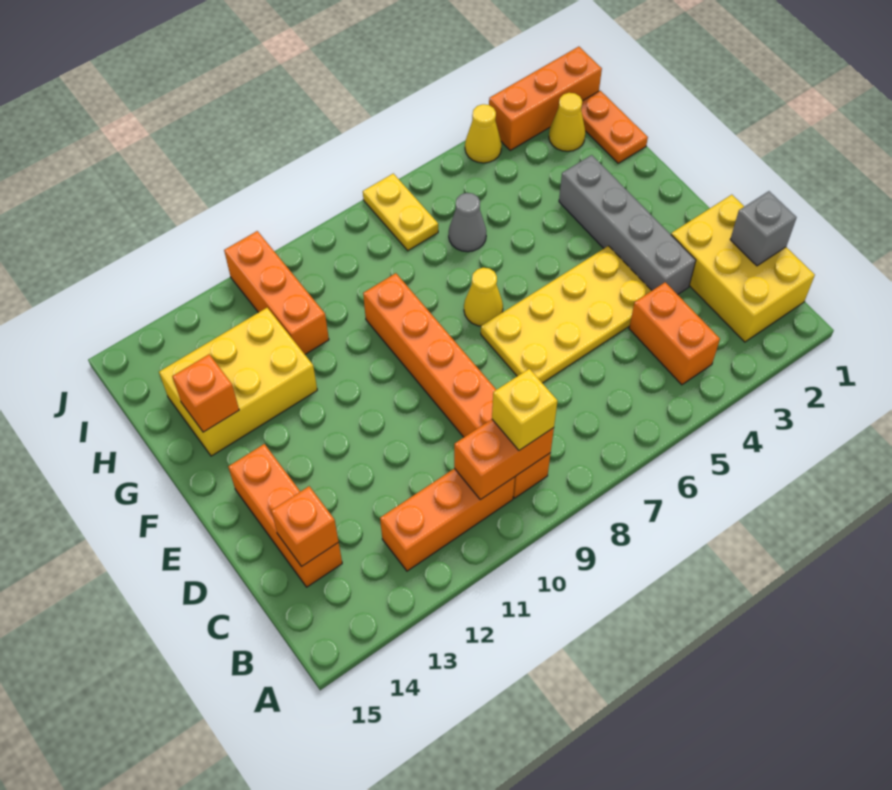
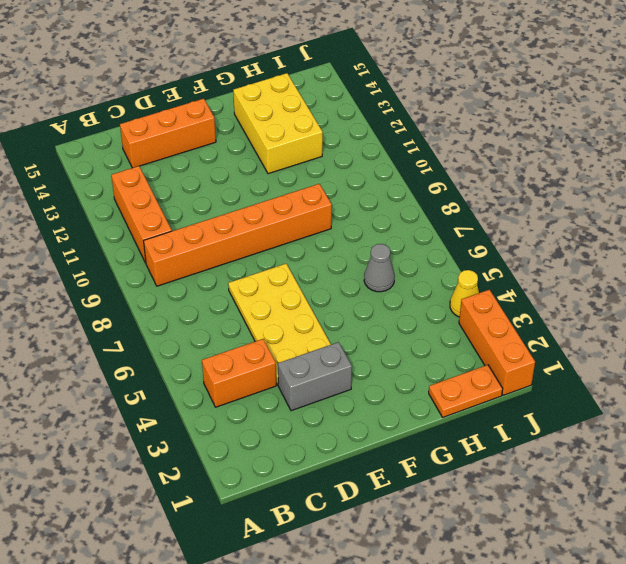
grey brick D3:E3 level 1 -> grey brick D3:G3 level 1
none -> yellow brick B1:D2 level 1
none -> yellow cone F7 level 1
none -> orange brick H11:J11 level 1

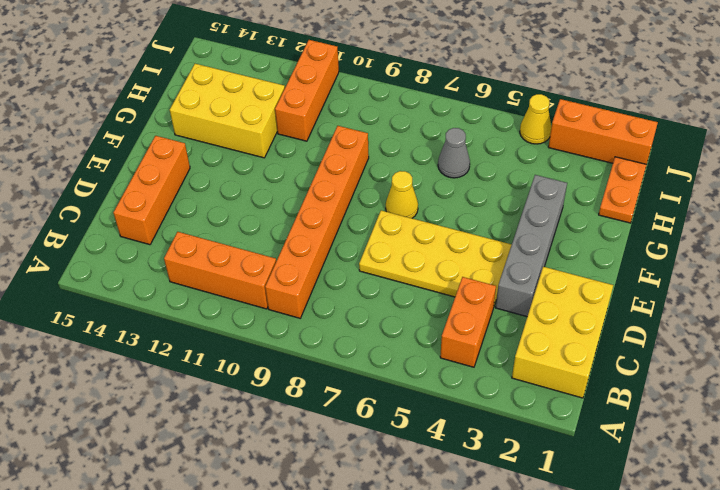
none -> yellow cone I2 level 1
none -> yellow plate I7:J7 level 1
none -> orange brick B9:B10 level 2

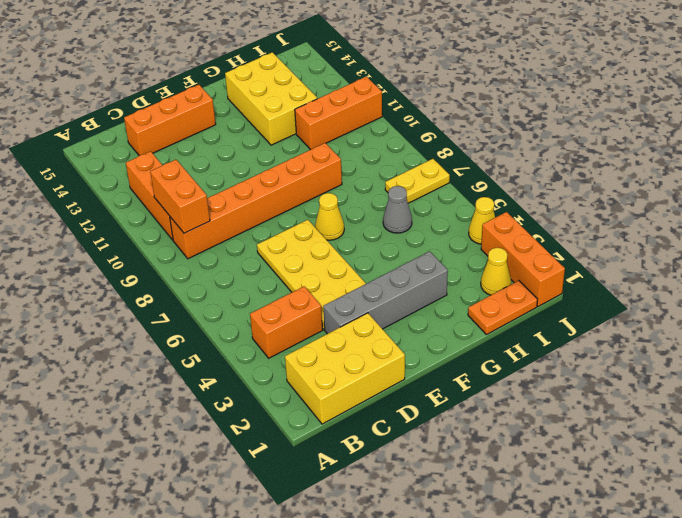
none -> grey brick C1 level 2
none -> orange brick C14 level 2
none -> orange brick G14 level 2

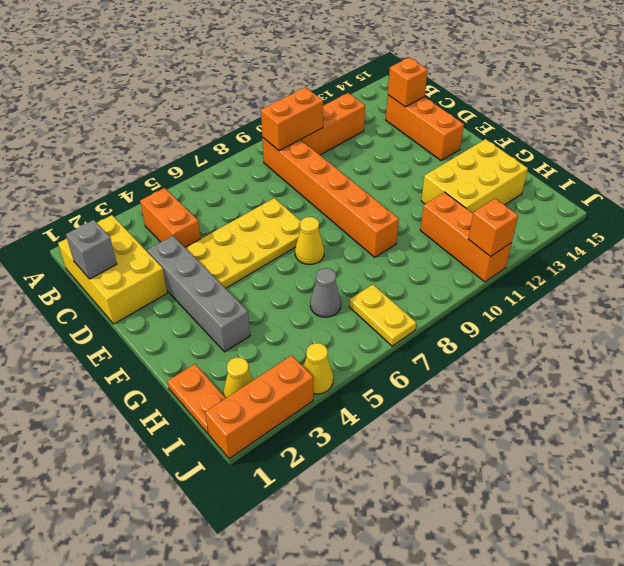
orange brick J11 level 2 -> orange brick G14 level 2
none -> yellow brick B9 level 3

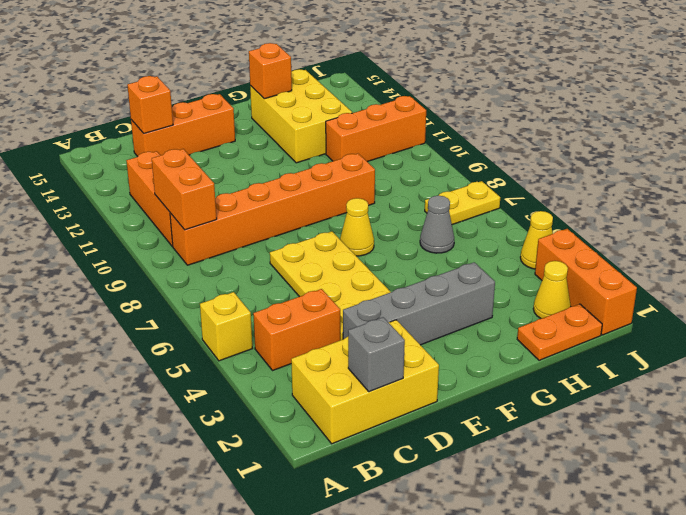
yellow brick A5 level 1 -> yellow brick B9 level 3

